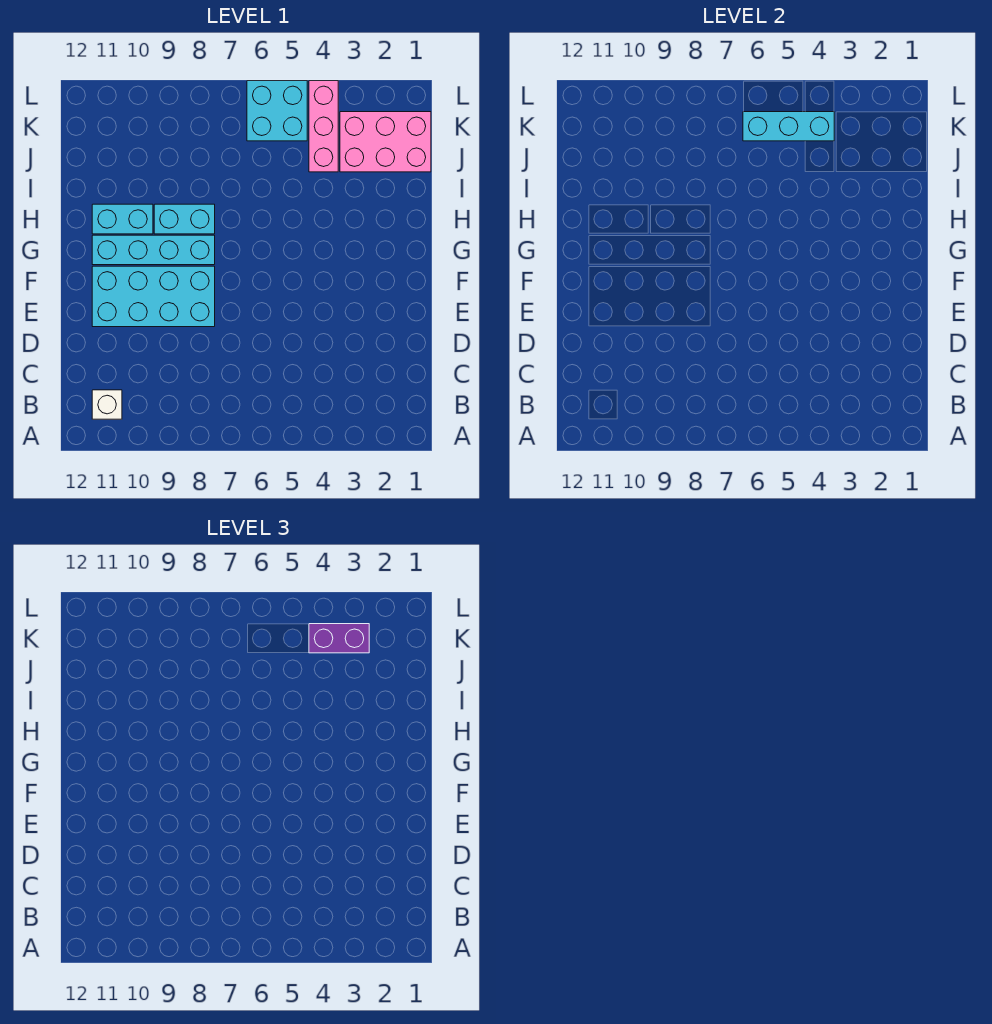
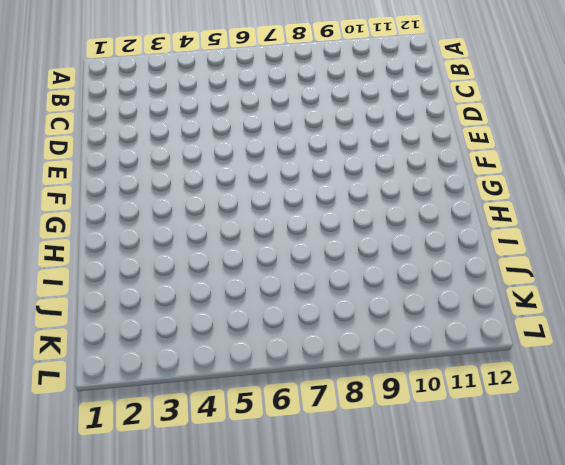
none -> white brick B11 level 1
none -> cyan brick E8:F11 level 1

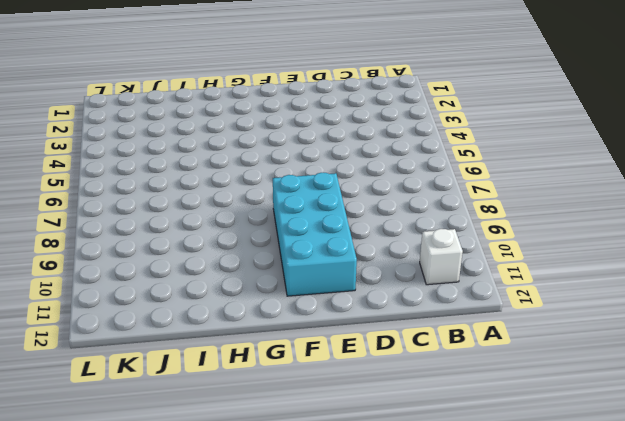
none -> cyan brick G8:G11 level 1
none -> cyan brick H8:H9 level 1

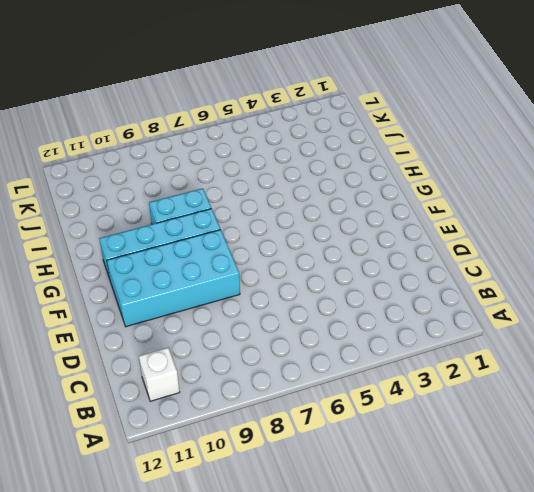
none -> cyan brick H10:H11 level 1
none -> pink brick J1:K3 level 1

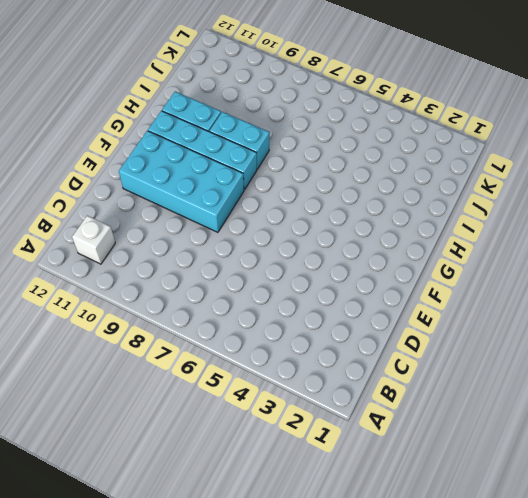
none -> pink brick J1:K3 level 1
none -> pink brick J4:L4 level 1

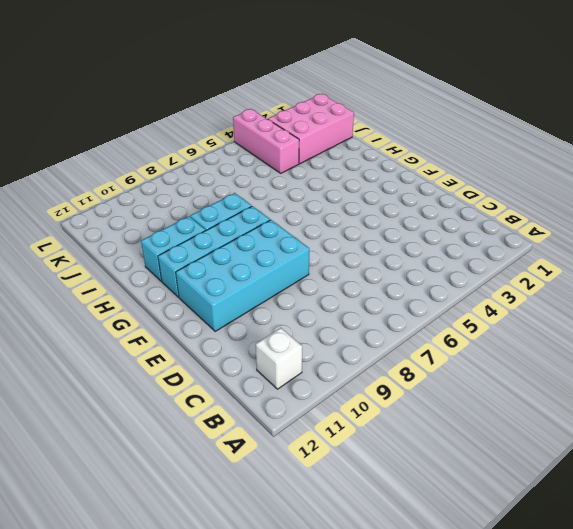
none -> cyan brick K5:L6 level 1
none -> cyan brick K4:K6 level 2

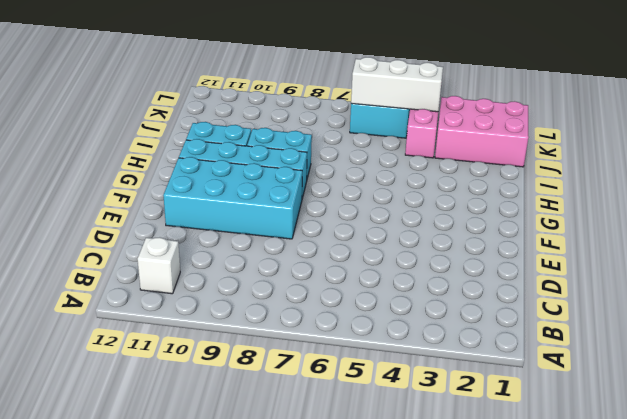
white brick K4:K6 level 2 -> cyan brick K4:K6 level 2
none -> purple brick K3:K4 level 3

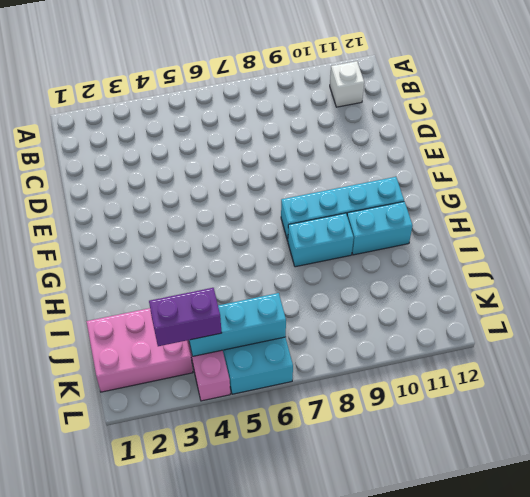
none -> cyan brick E8:F11 level 1

